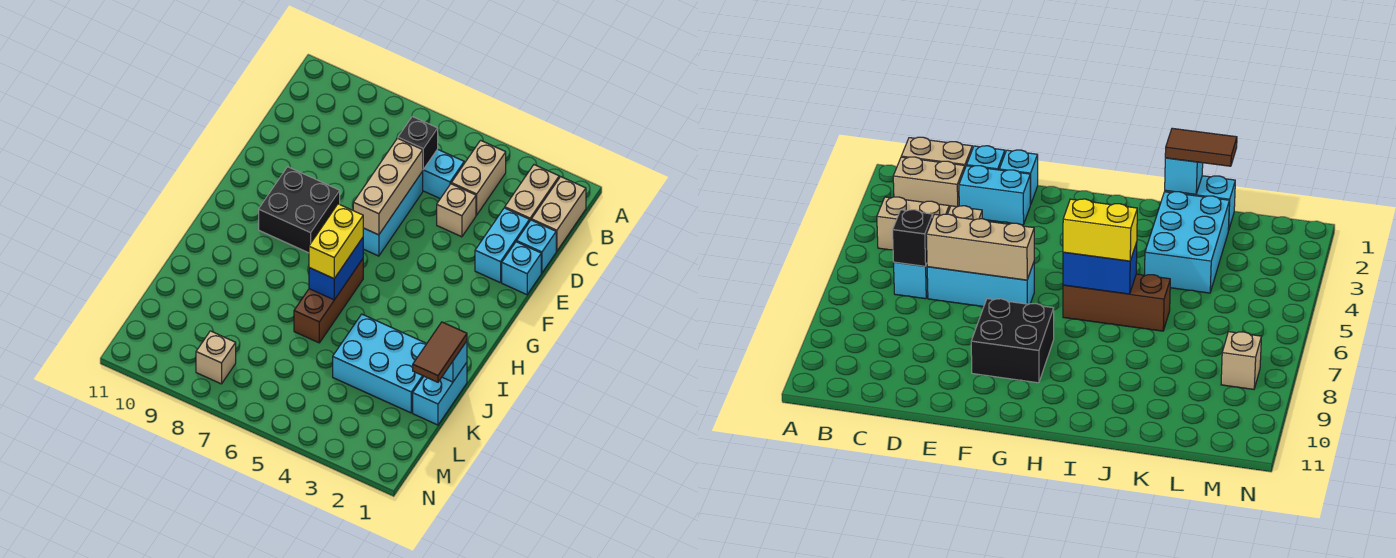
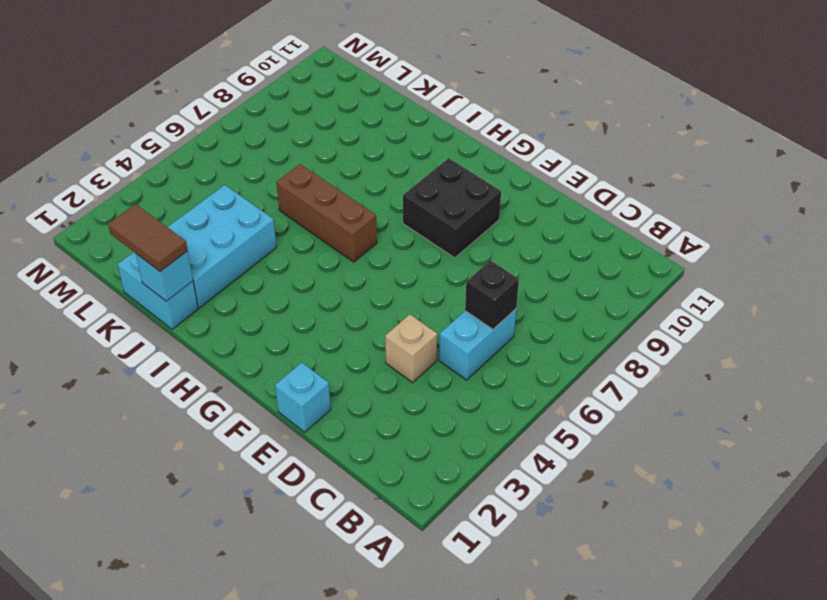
none -> tan brick B1:C1 level 1
none -> tan brick B2:C2 level 1
none -> tan brick B4:C4 level 1

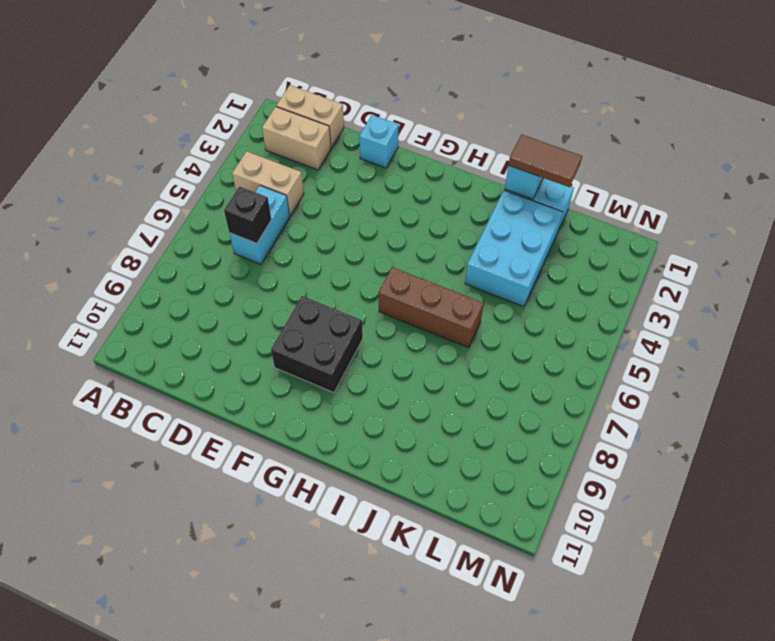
none -> cyan brick D1 level 1
none -> cyan brick D2:E2 level 1
none -> tan brick D4 level 1

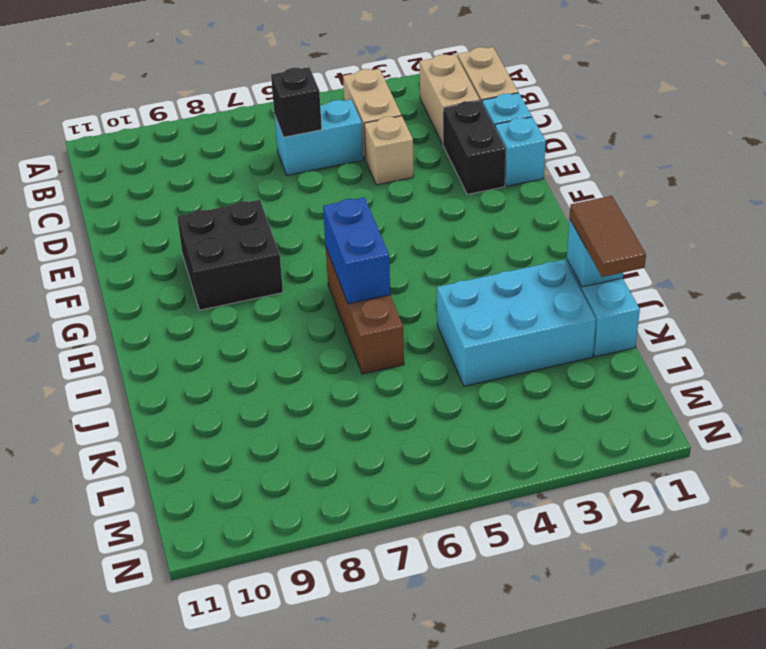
black brick D2:E2 level 1 -> cyan brick D2:E2 level 1
none -> cyan brick D6:F6 level 1
none -> tan brick M8 level 1
none -> tan brick D6:F6 level 2

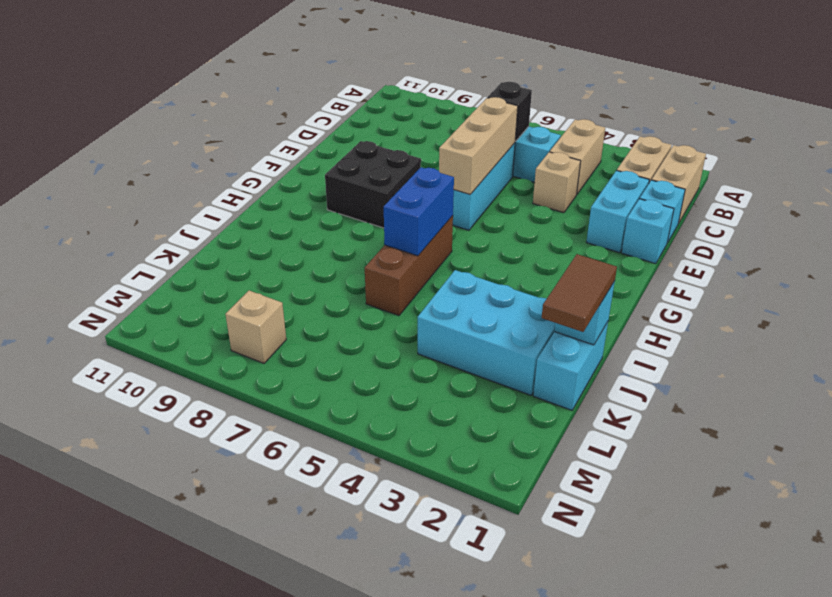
none -> yellow brick H6:I6 level 3

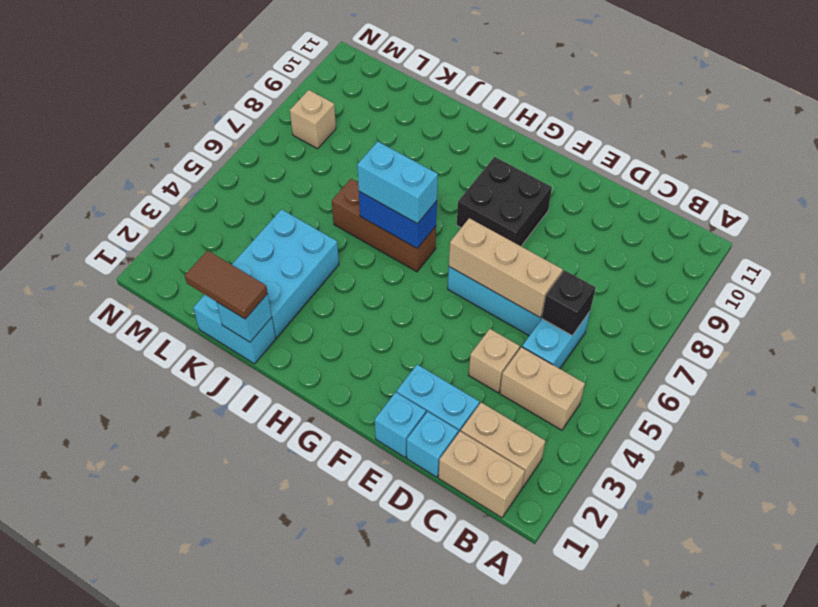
cyan brick H6:I6 level 3 -> yellow brick H6:I6 level 3

